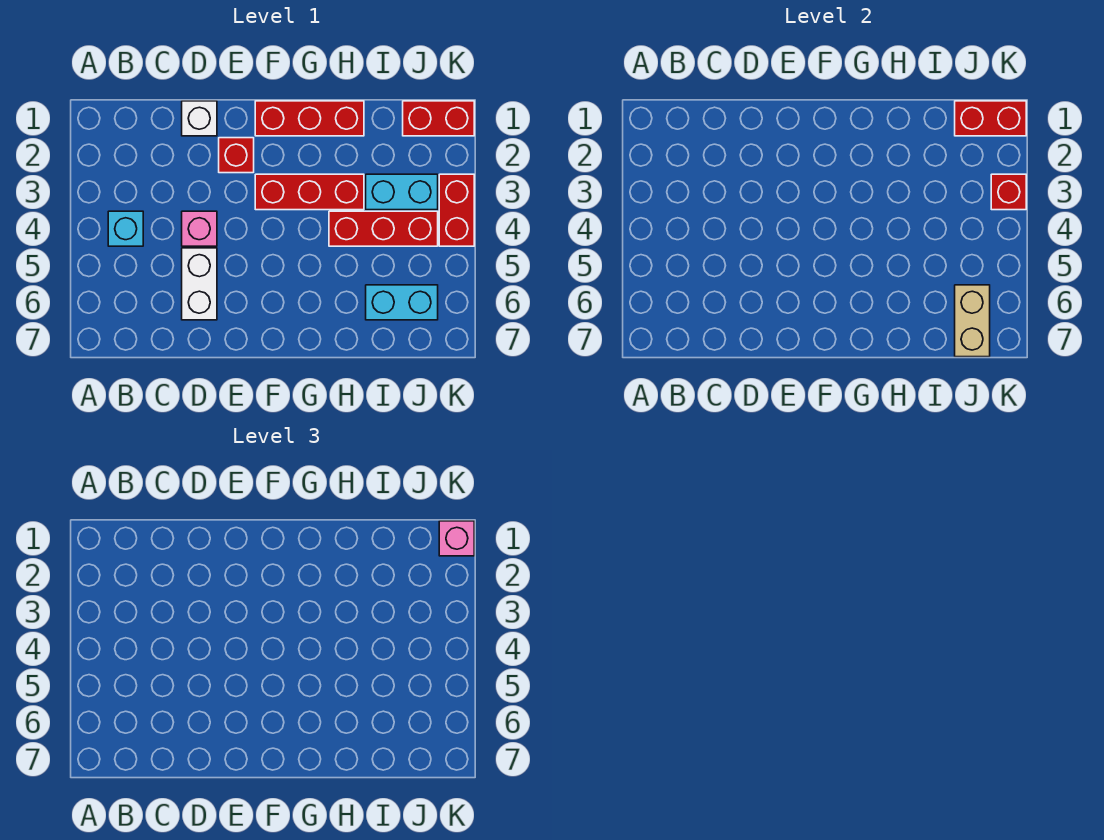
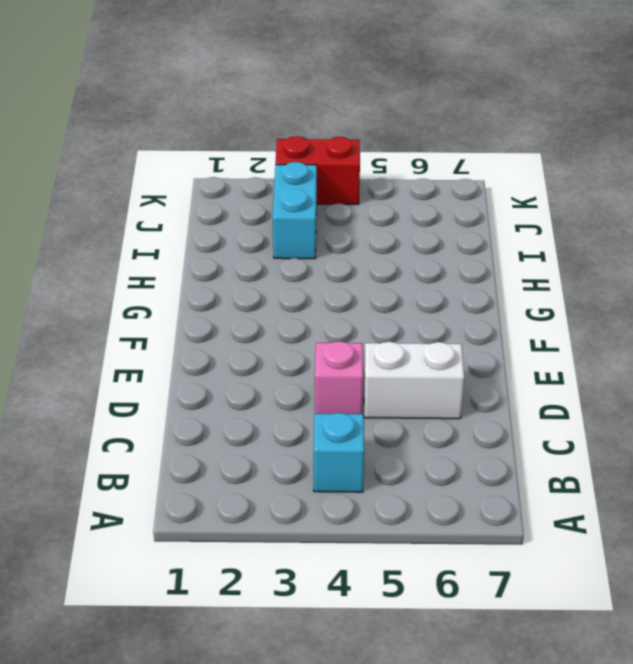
none -> white brick D1 level 1
none -> red brick E2 level 1
none -> red brick F1:H1 level 1

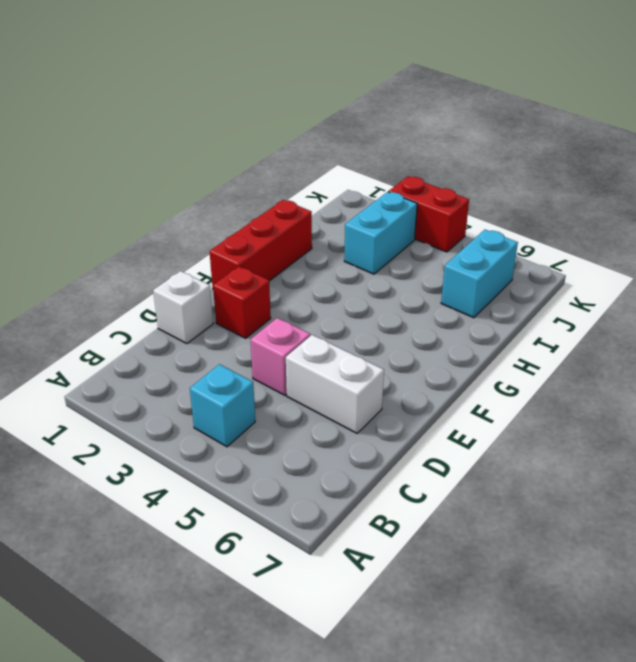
none -> red brick F3:H3 level 1
none -> red brick H4:J4 level 1
none -> red brick J1:K1 level 1

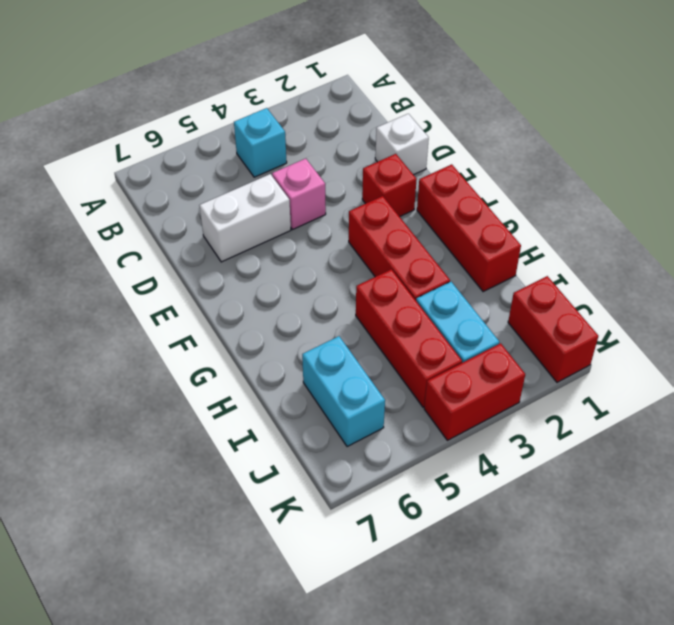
none -> red brick J1:K1 level 2
none -> tan brick J6:J7 level 2
none -> red brick K3 level 2

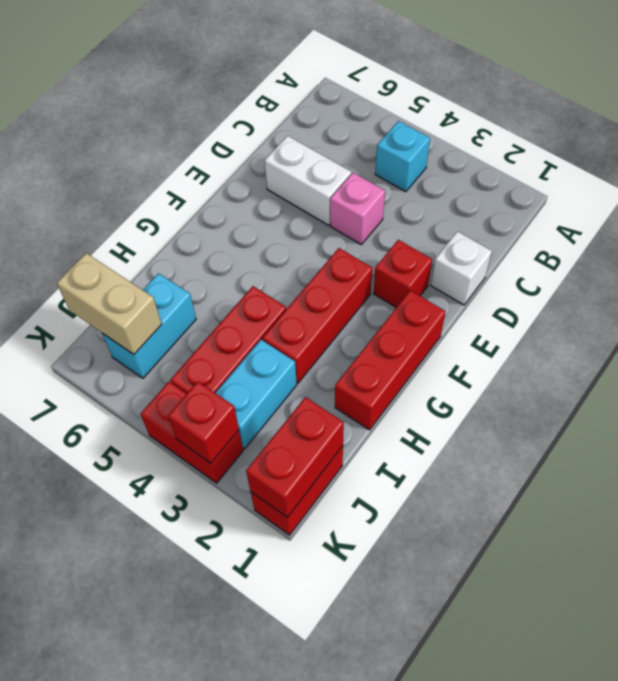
none -> pink brick K1 level 3

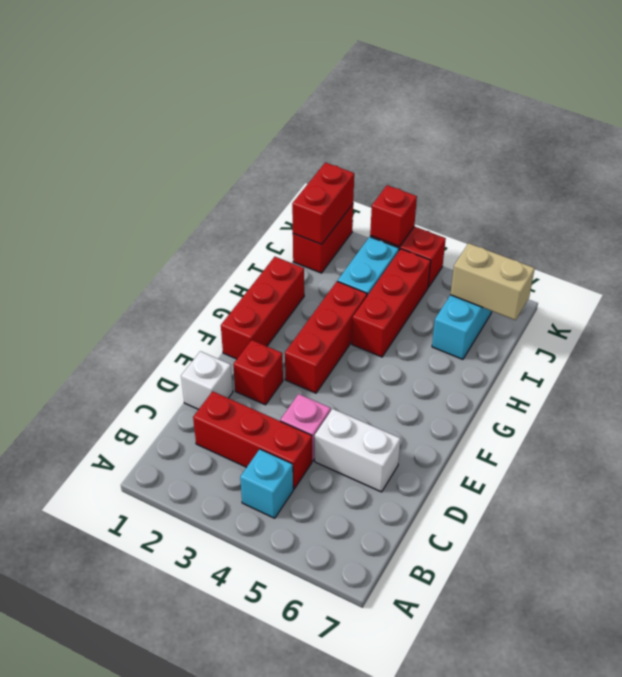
red brick C2:C4 level 1 -> none
none -> pink brick K1 level 3

